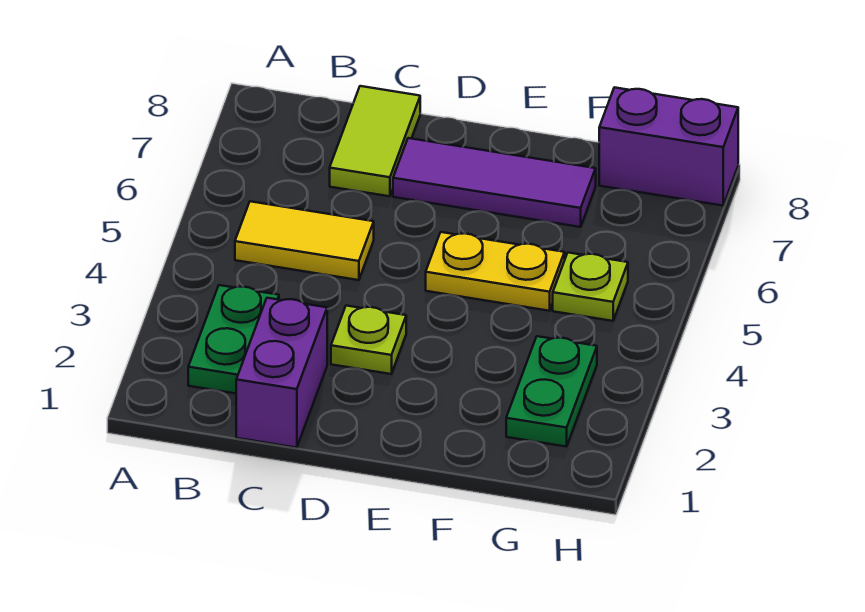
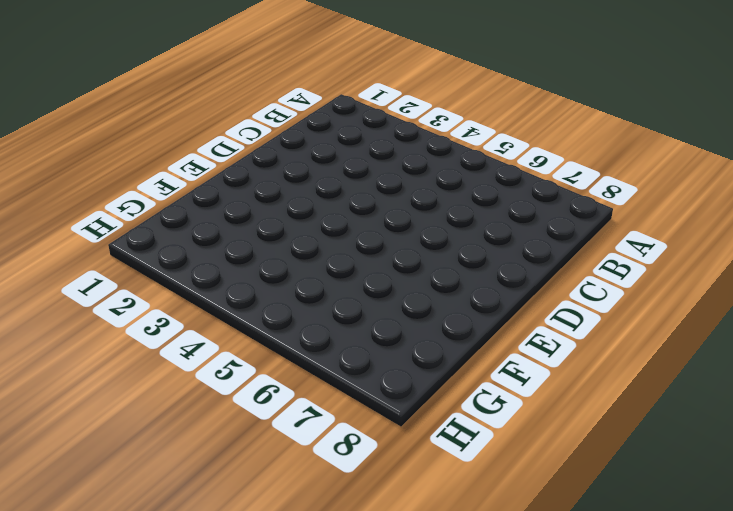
none -> green plate B2:B3 level 1
none -> yellow tile B5:C5 level 1

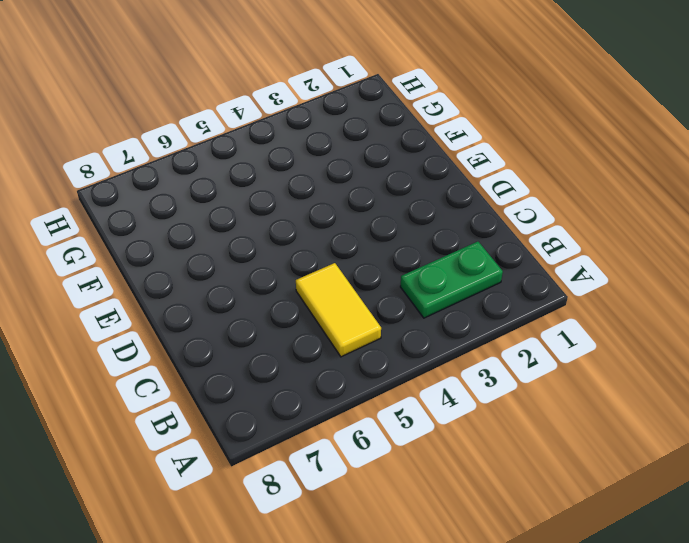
none -> purple brick C1:C2 level 1
none -> lime tile C7:C8 level 1

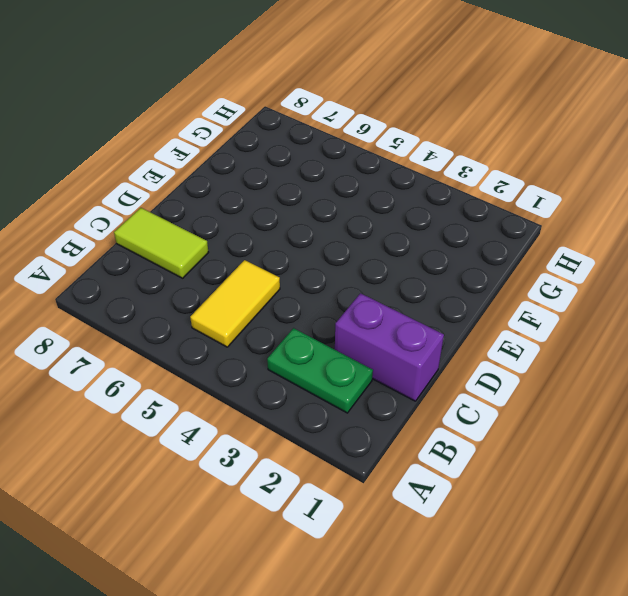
none -> lime plate D3 level 1
none -> purple tile D7:F7 level 1

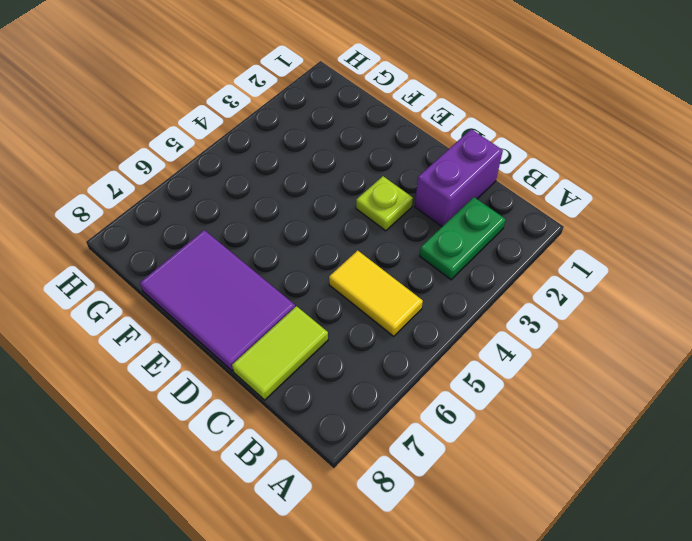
purple tile D7:F8 level 1 -> purple tile D7:F7 level 1
none -> yellow plate E5:F5 level 1
none -> green plate G2:G3 level 1

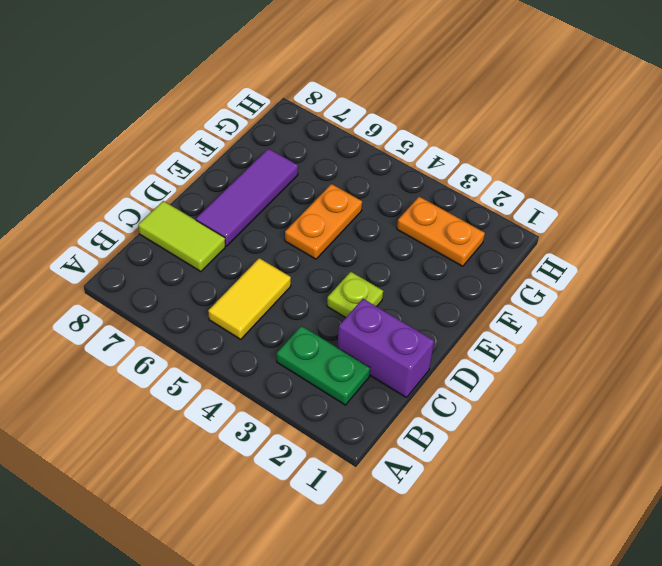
orange plate E5:F5 level 1 -> yellow plate E5:F5 level 1
orange plate G2:G3 level 1 -> green plate G2:G3 level 1
none -> lime plate G5 level 1
none -> purple brick G8:H8 level 1

